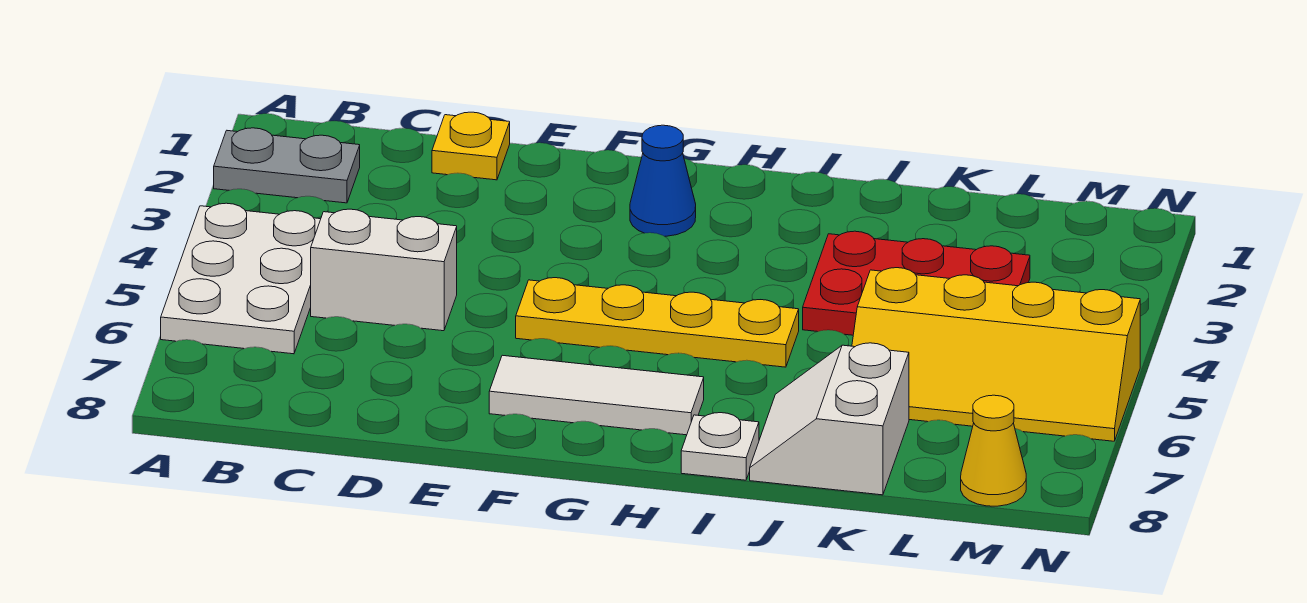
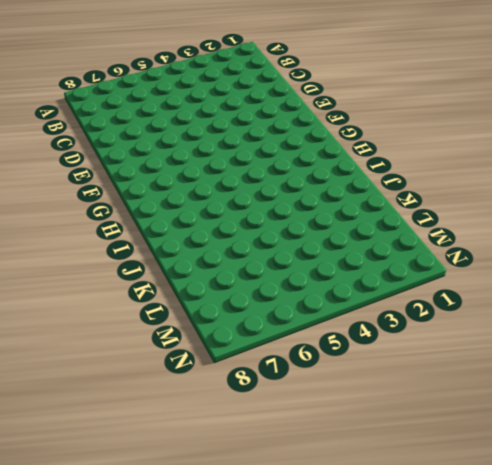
none -> grey plate A2:B2 level 1
none -> white plate A4:B6 level 1
none -> white brick C5:D5 level 1

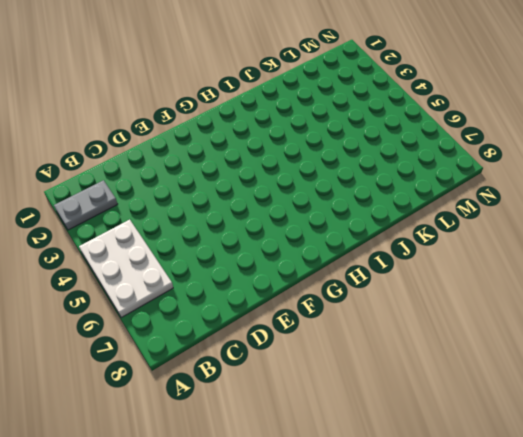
none -> white brick C5:D5 level 1
none -> yellow plate D1 level 1
none -> yellow plate F5:I5 level 1

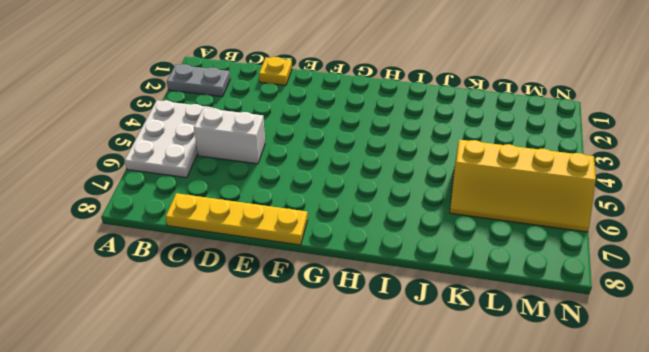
yellow plate C8:F8 level 1 -> yellow plate F5:I5 level 1
none -> white tile F7:H7 level 1
none -> blue cone G2 level 1
none -> white plate I8 level 1

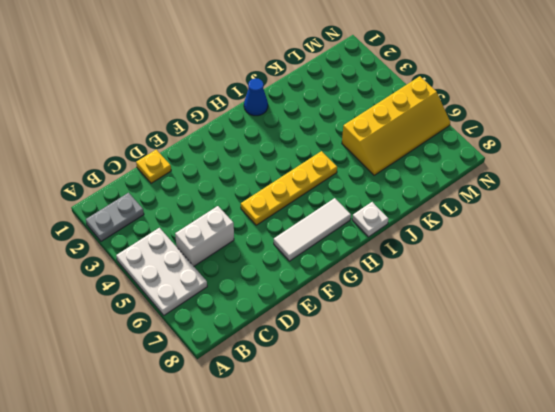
blue cone I1 level 1 -> blue cone G2 level 1
none -> red plate J3:L4 level 1
none -> white slope J7:K8 level 1 top K
none -> yellow cone M8 level 1

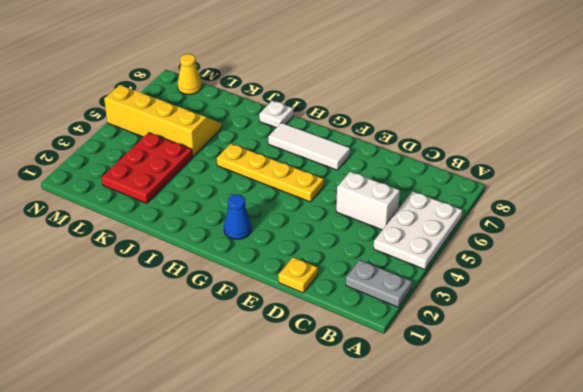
red plate K2:L4 level 1 -> red plate J3:L4 level 1
none -> white slope J7:K8 level 1 top K

